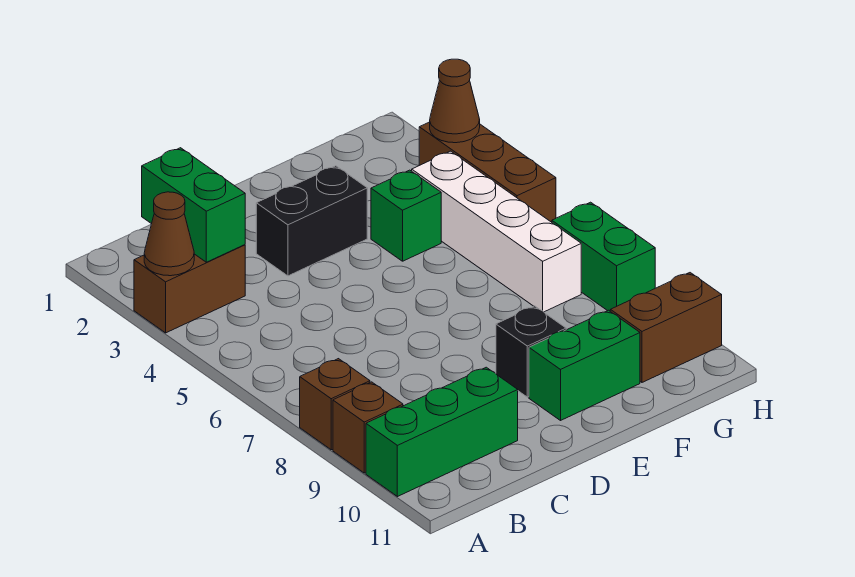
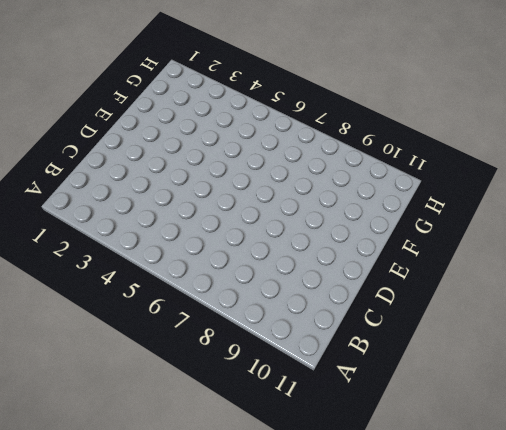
none -> brown brick A3:B3 level 1
none -> brown brick A8 level 1
none -> brown brick A9 level 1

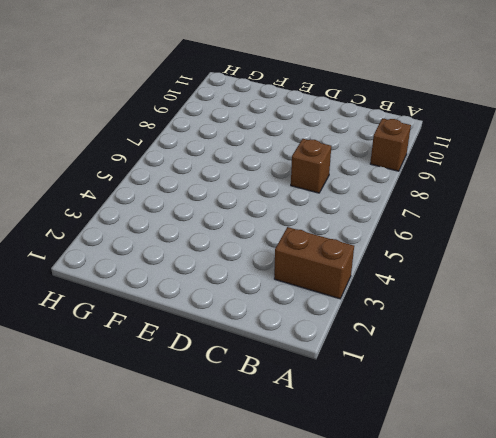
brown brick C7 level 1 -> brown brick A8 level 1
none -> green brick A10:C10 level 1
none -> black brick D3:E3 level 1
none -> black brick E9 level 1

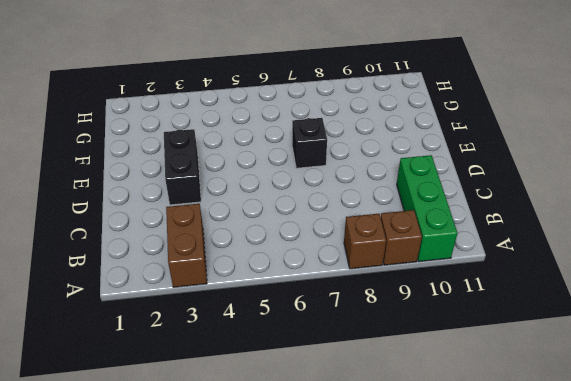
black brick E7 level 1 -> black brick E9 level 1
none -> green brick E10:F10 level 1
none -> green brick F4 level 1
none -> white brick G4:G7 level 1

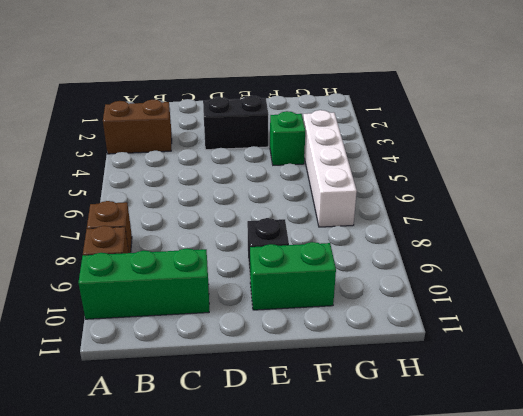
none -> brown brick G10:H10 level 1
none -> brown brick H3:H5 level 1
none -> green brick H7:H8 level 1

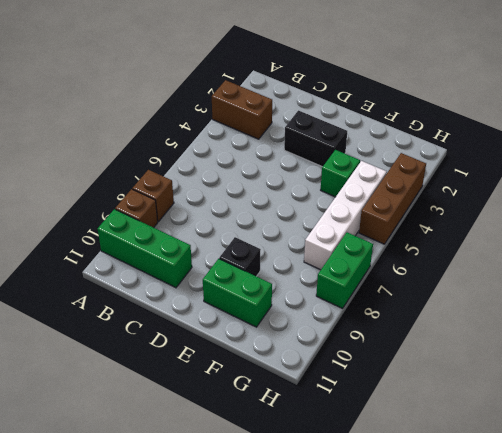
none -> brown brick G10:H10 level 1
none -> brown cone A3 level 2
none -> green brick B2:B3 level 2

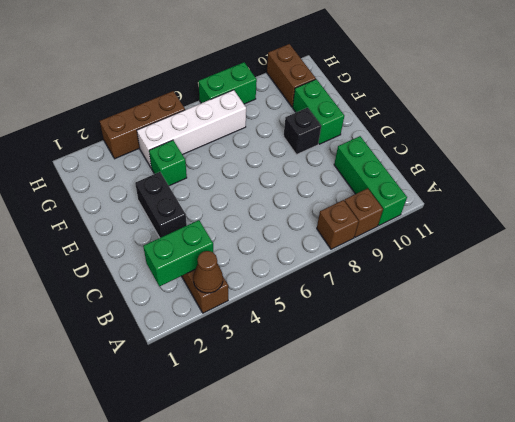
none -> brown cone H3 level 2

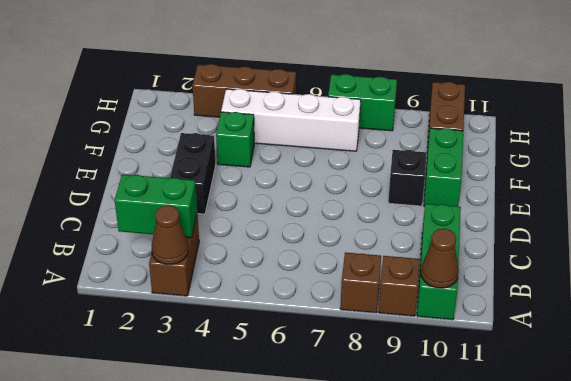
brown cone A10 level 2 -> brown cone H3 level 2

